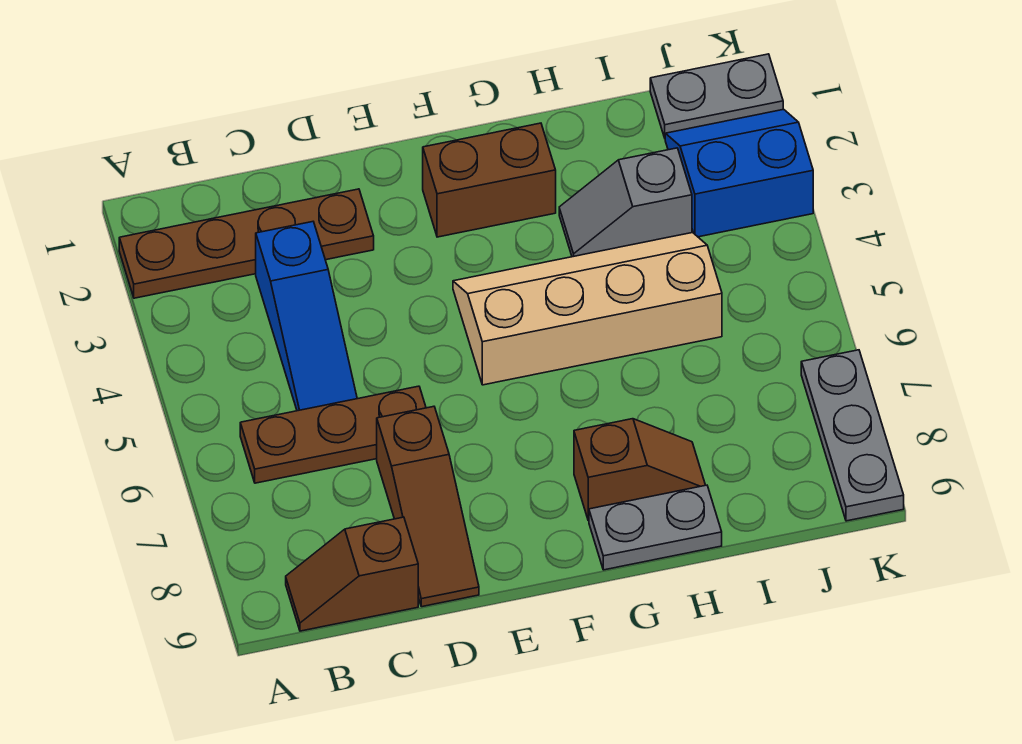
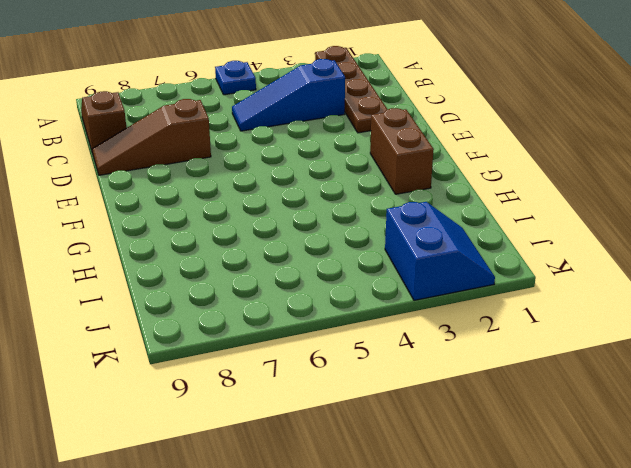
blue plate A5 level 1 -> none
none -> brown plate B6:D6 level 1
none -> tan slope F4:I5 level 1 top 5
none -> brown slope G8:H8 level 1 top G

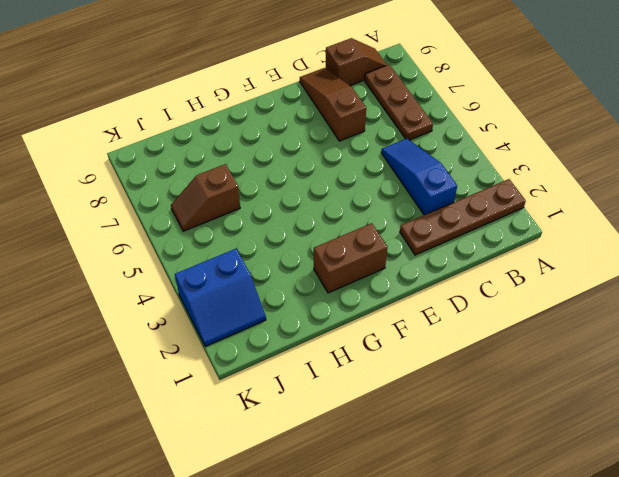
brown plate B6:B8 level 1 -> brown plate B6:D6 level 1
brown slope I6:J6 level 1 top I -> brown slope G8:H8 level 1 top G
none -> tan slope F4:I5 level 1 top 5
none -> grey plate G9:H9 level 1
none -> grey slope H3:I3 level 1 top I

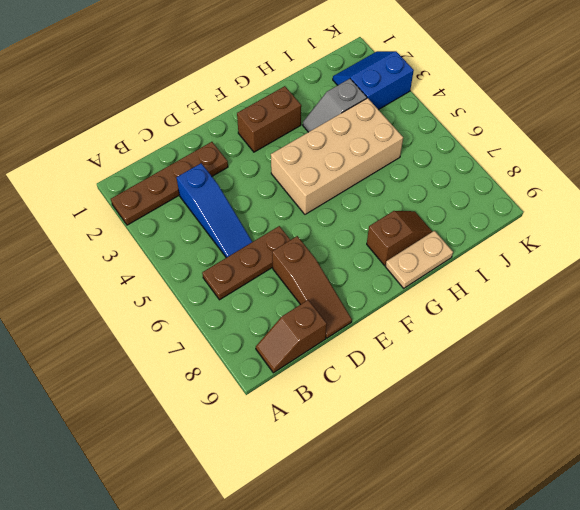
tan brick F4:I5 level 1 -> tan slope F4:I5 level 1 top 5
tan plate G9:H9 level 1 -> grey plate G9:H9 level 1
none -> grey plate J1:K1 level 1
none -> grey plate K7:K9 level 1

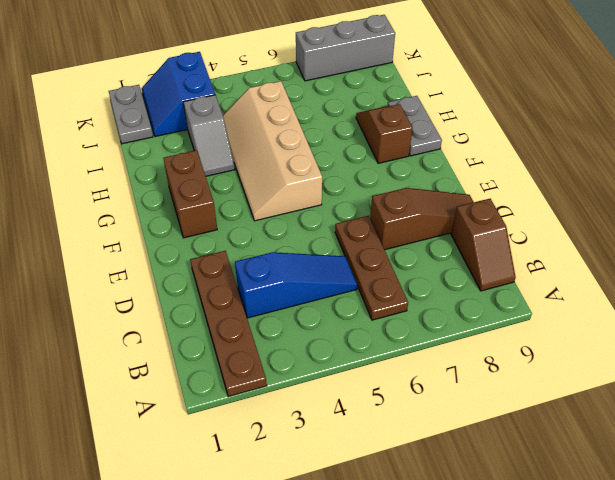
grey brick K7:K9 level 1 -> grey plate K7:K9 level 1

